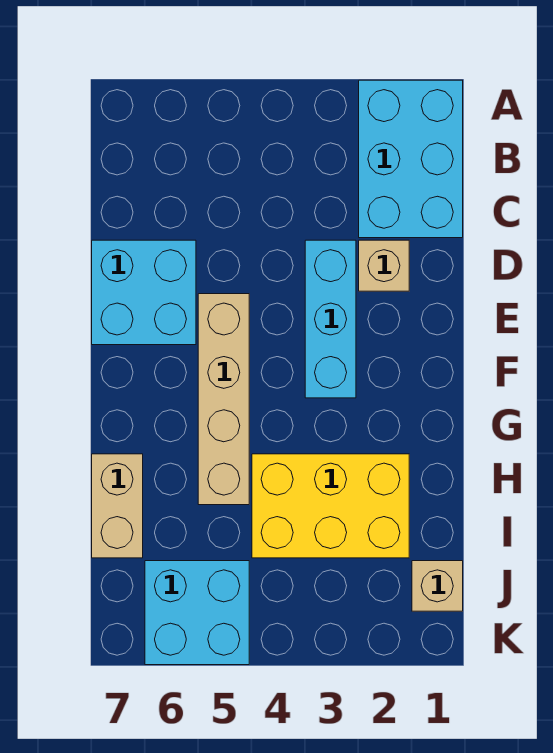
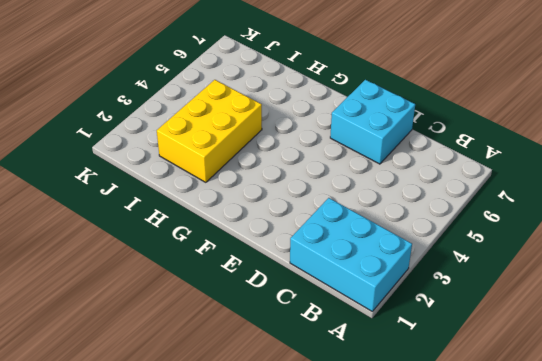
none -> tan brick D2 level 1
none -> cyan brick D3:F3 level 1

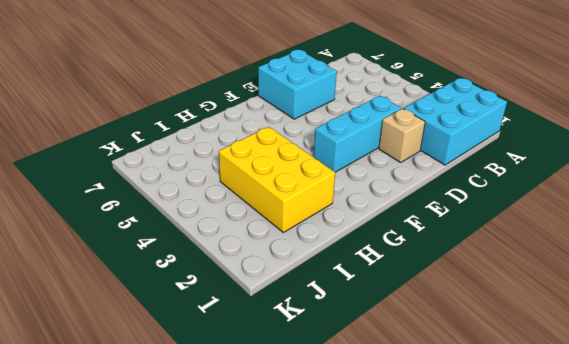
none -> tan brick E5:H5 level 1
none -> tan brick H7:I7 level 1

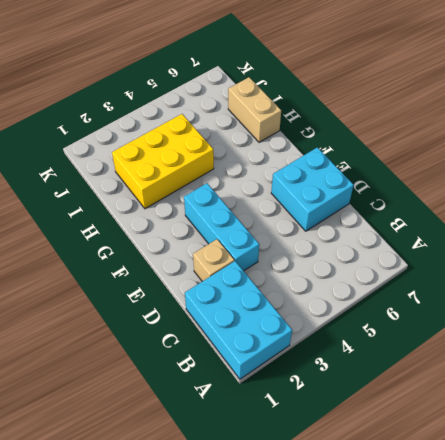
none -> tan brick E5:H5 level 1
none -> tan brick J1 level 1

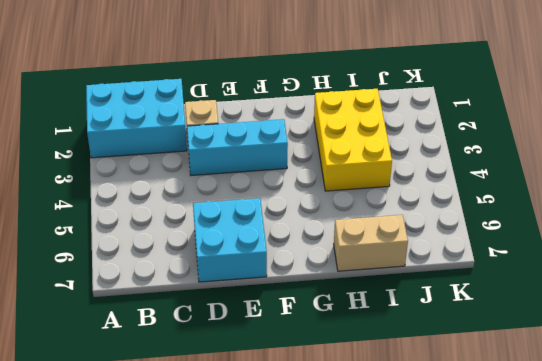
none -> tan brick E5:H5 level 1
none -> tan brick J1 level 1

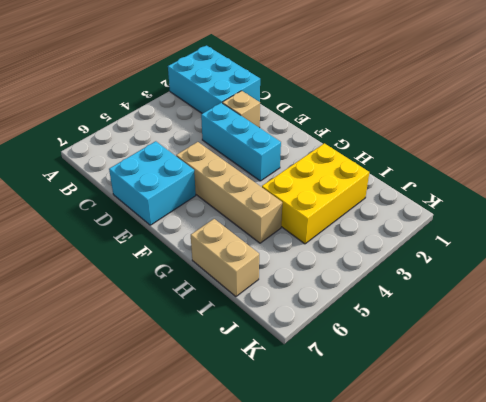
none -> tan brick J1 level 1
none -> cyan brick J5:K6 level 1

